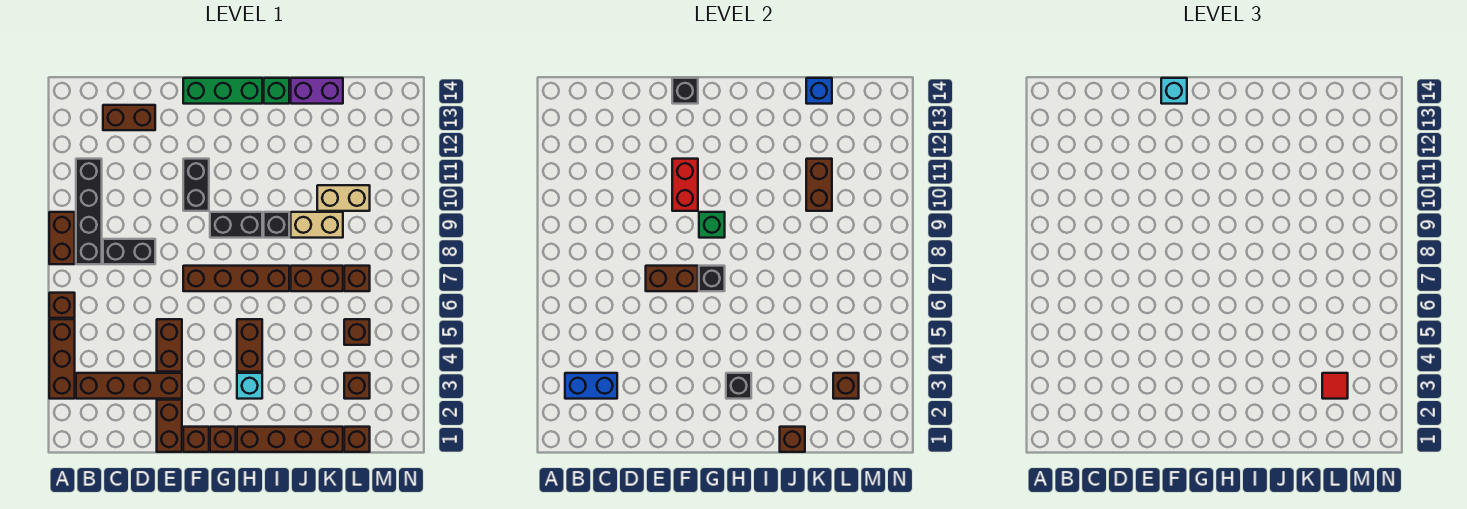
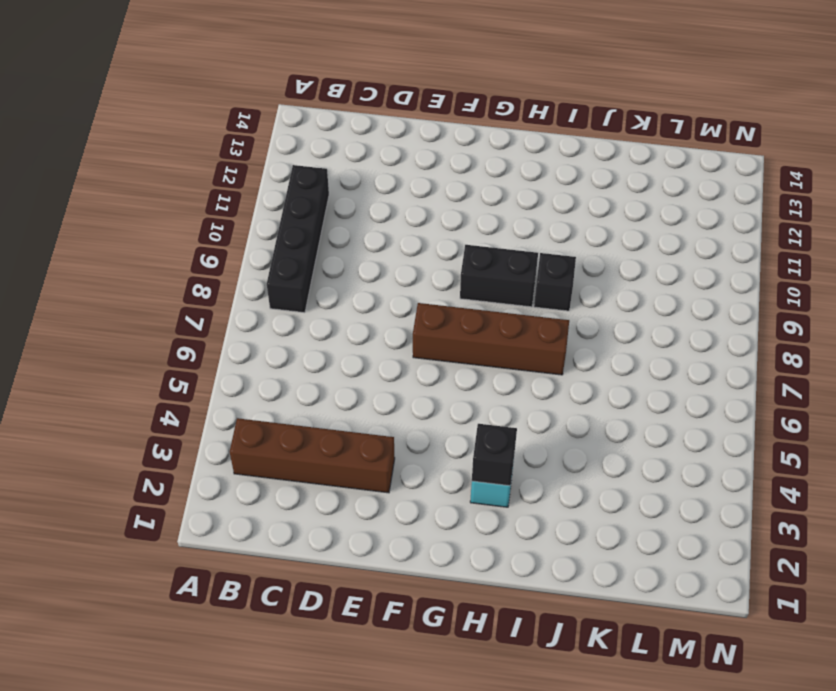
none -> brown brick A3:A5 level 1
none -> brown brick A6 level 1
none -> brown brick A8:A9 level 1
none -> black brick C8:D8 level 1

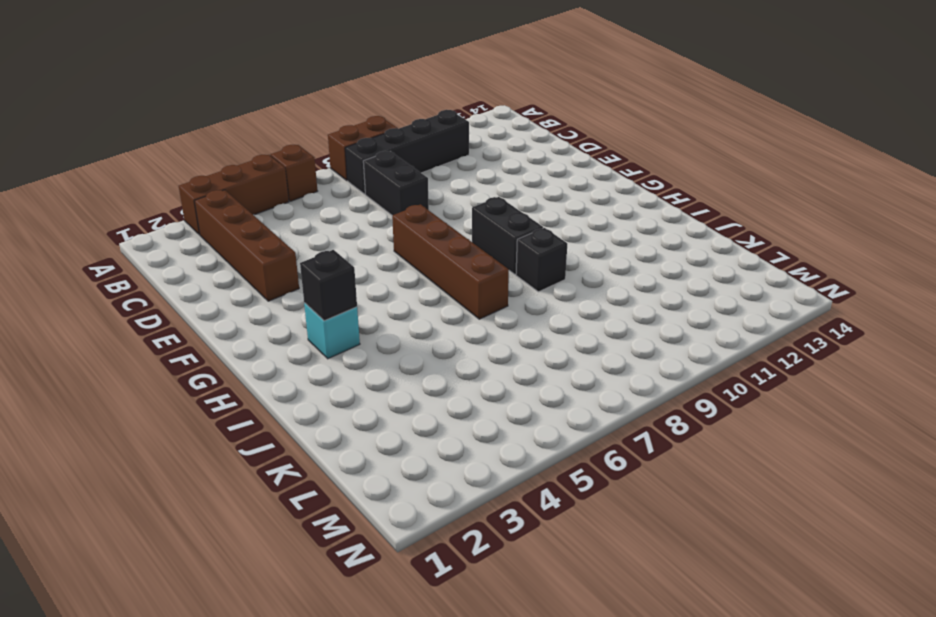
none -> brown brick C13:D13 level 1
none -> brown brick E1:E2 level 1
none -> brown brick E4:E5 level 1
none -> brown brick F1 level 1

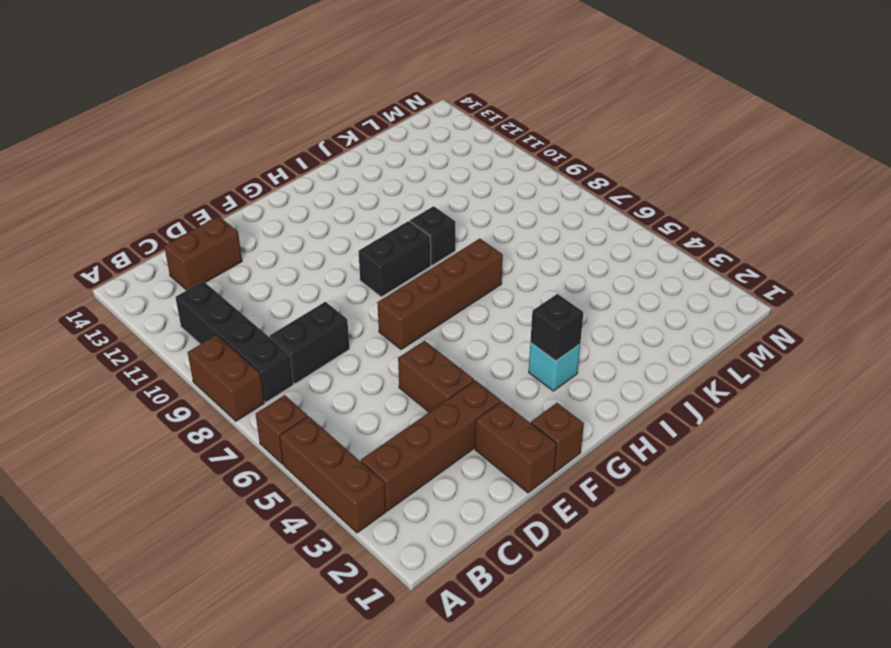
none -> black brick F10:F11 level 1
none -> green brick F14:H14 level 1
none -> brown brick G1 level 1
none -> brown brick H1:K1 level 1

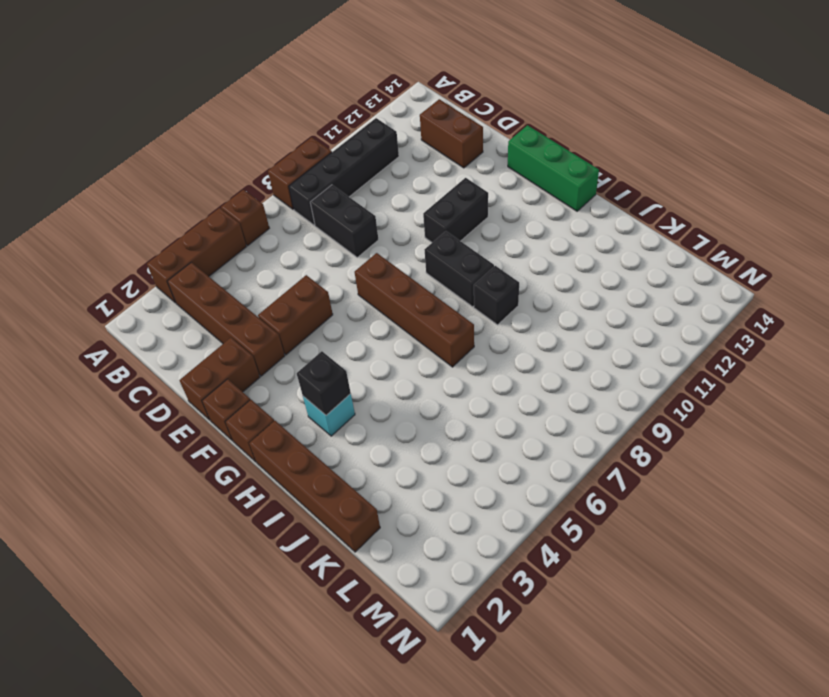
none -> brown brick H4:H5 level 1
none -> green brick I14 level 1
none -> brown brick J7:K7 level 1
none -> tan brick J9:K9 level 1

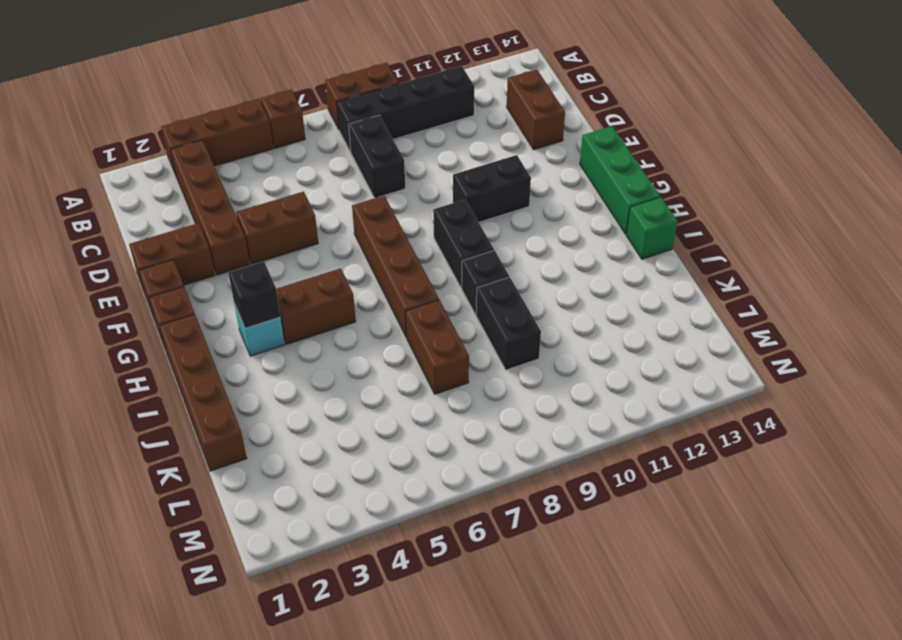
black brick J9:K9 level 1 -> tan brick J9:K9 level 1
none -> purple brick J14:K14 level 1
none -> tan brick K10:L10 level 1
none -> brown brick L1 level 1
none -> brown brick L3 level 1

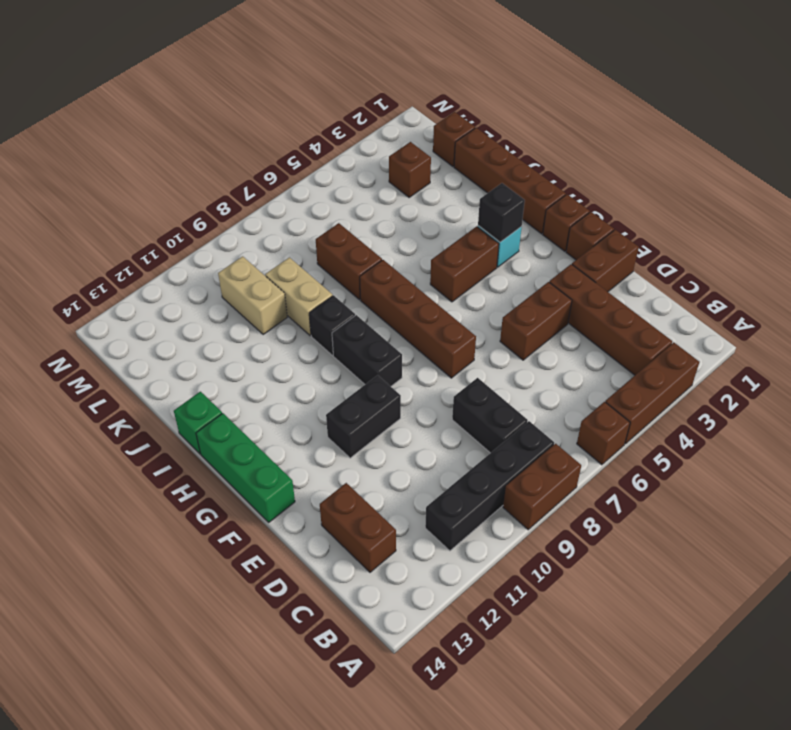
none -> purple brick J14:K14 level 1
none -> brown brick L5 level 1
none -> brown brick L7 level 1
none -> blue brick B3:C3 level 2

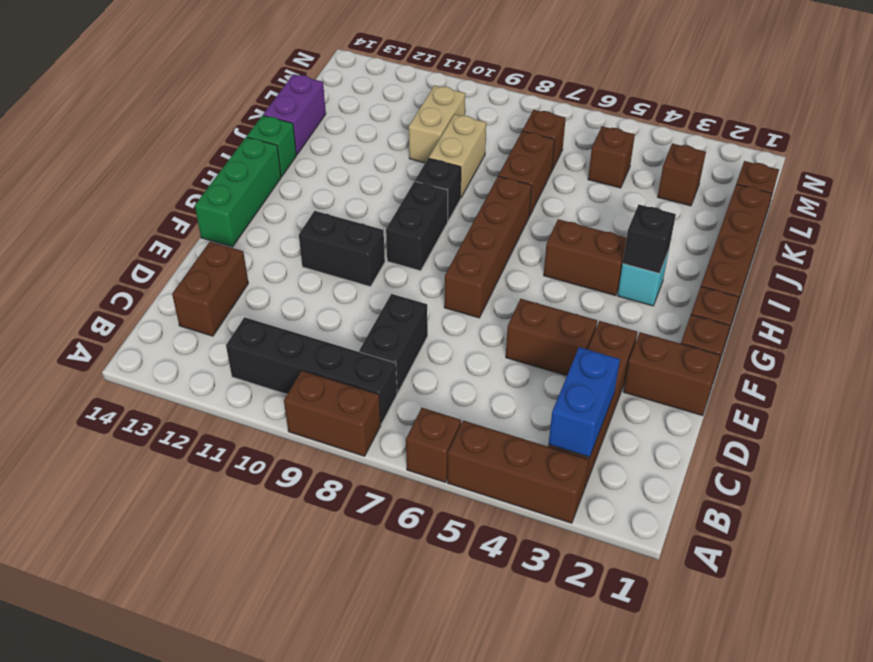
none -> brown brick E7:F7 level 2
none -> red brick F10:F11 level 2
none -> black brick F14 level 2
none -> black brick G7 level 2

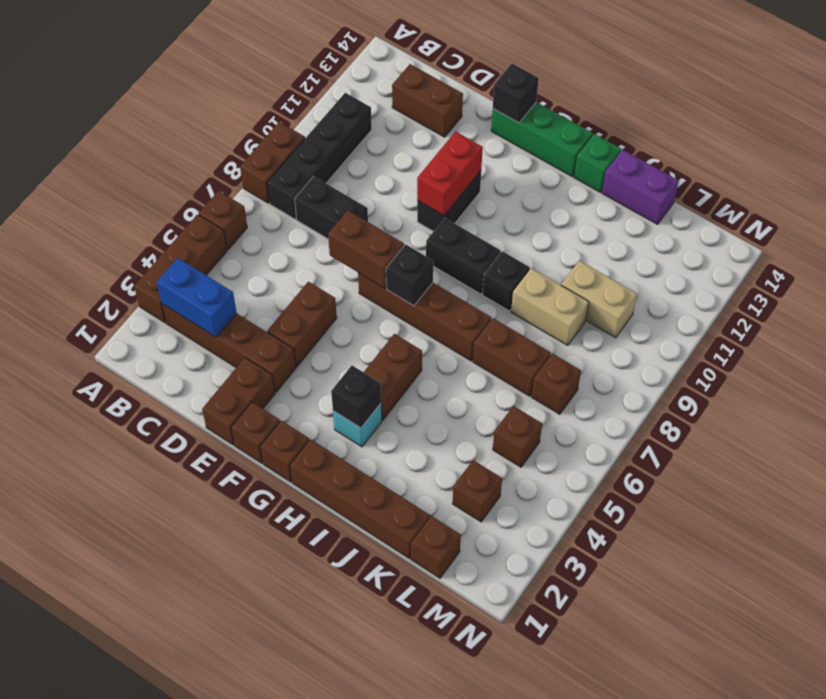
none -> green brick G9 level 2
none -> brown brick J1 level 2
none -> brown brick K10:K11 level 2
none -> blue brick K14 level 2

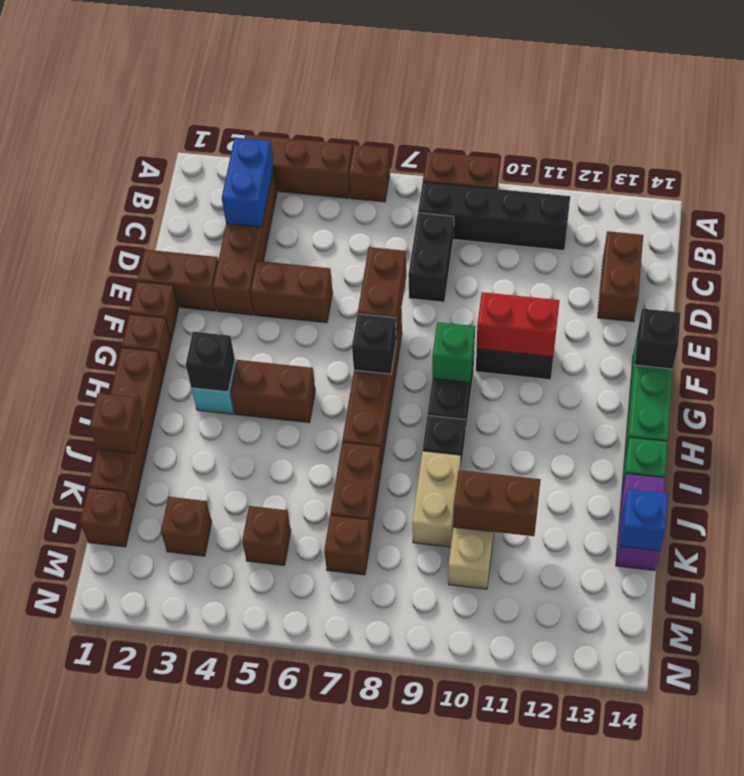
none -> brown brick L3 level 2
none -> cyan brick F14 level 3
none -> red tile L3 level 3

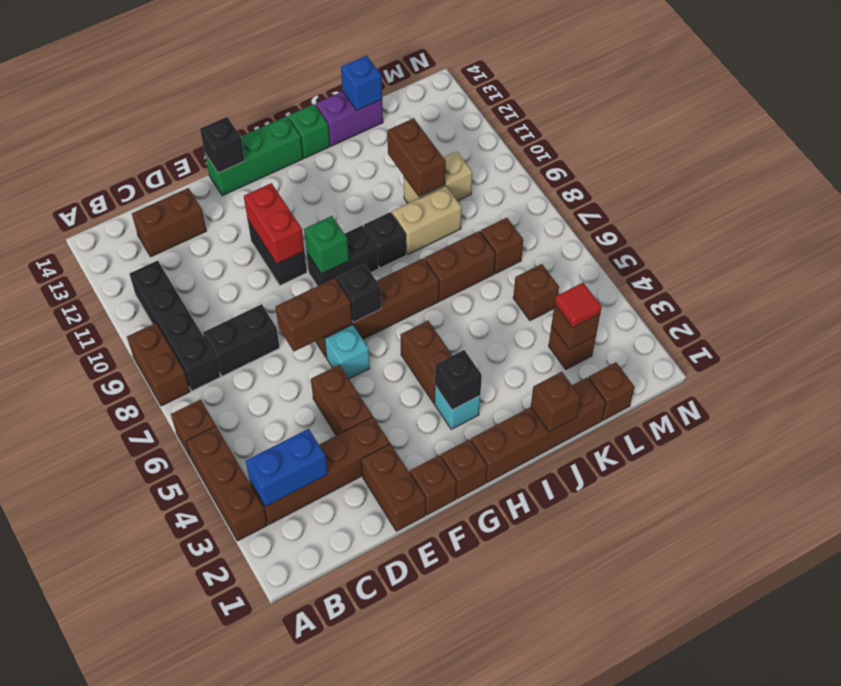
cyan brick F6 level 1 -> cyan brick F14 level 3

